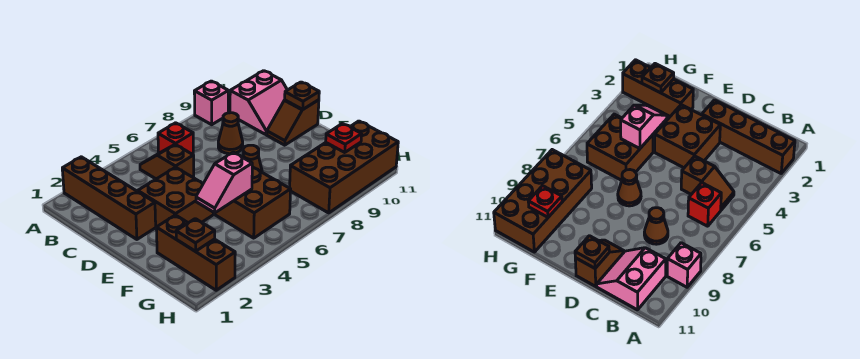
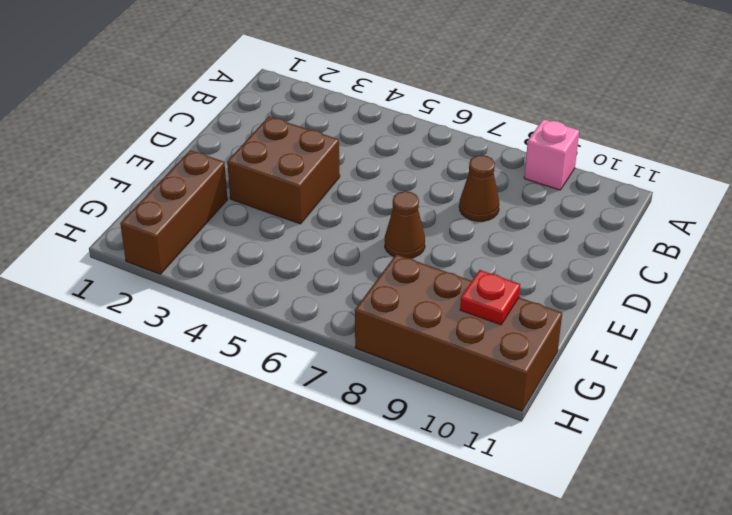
none -> brown brick A2:D2 level 1
none -> brown slope B5:C5 level 1 top C
none -> red brick B6 level 1

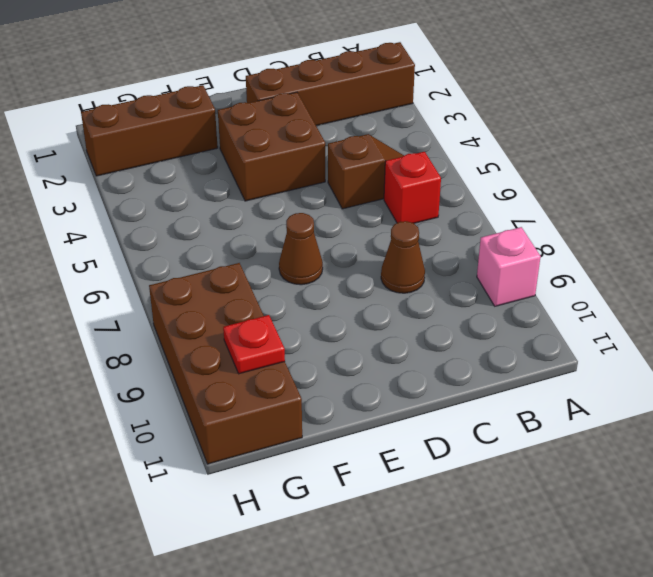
none -> pink slope B10:C11 level 1 top B
none -> brown slope D10:D11 level 1 top 11
none -> brown brick F5:G6 level 1

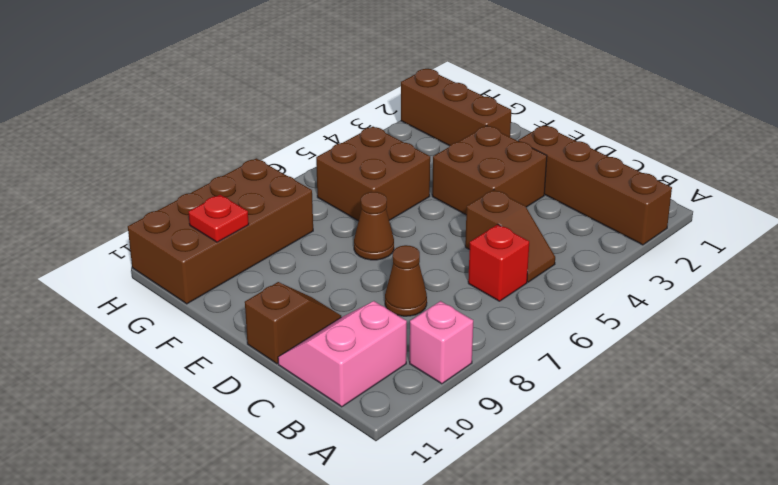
none -> brown plate D11 level 2
none -> pink slope F4:F5 level 2 top 5
none -> brown plate G2 level 2

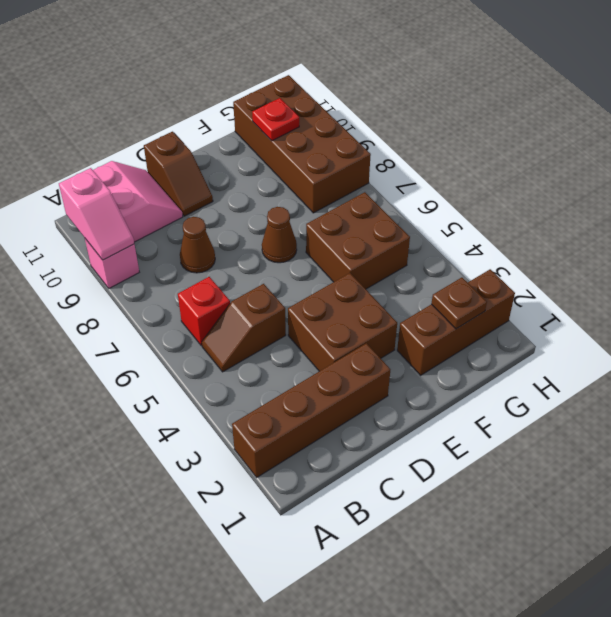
pink slope A9:A10 level 2 top 10 -> pink slope F4:F5 level 2 top 5
none -> brown plate D11 level 2

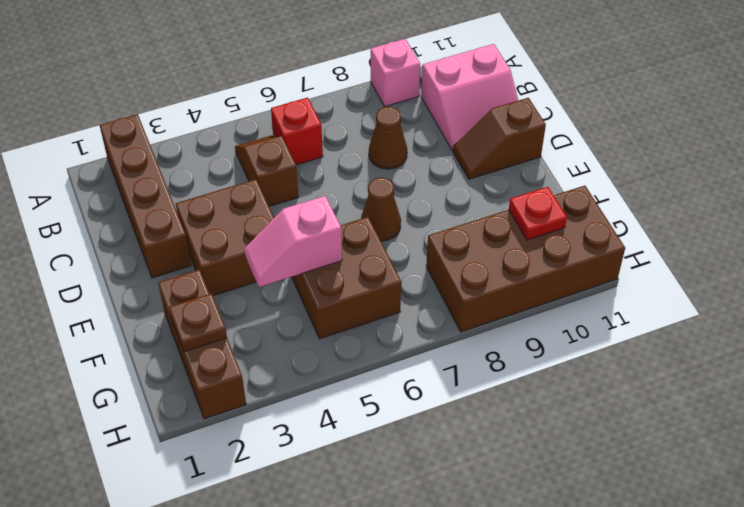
none -> brown plate D11 level 2

